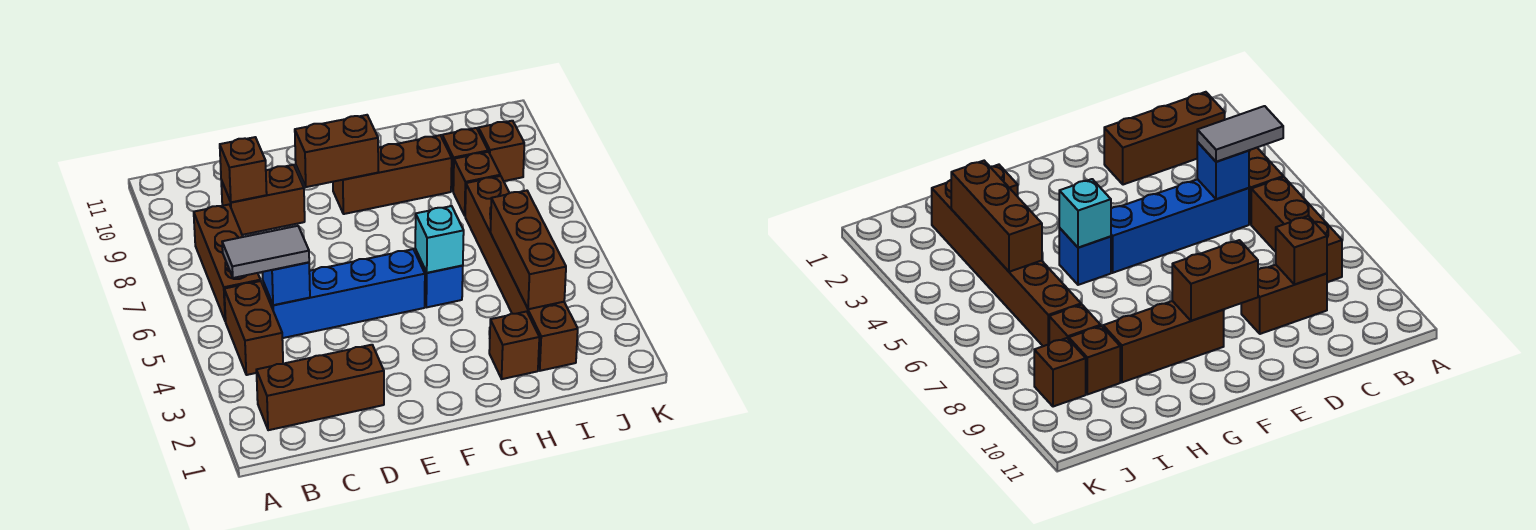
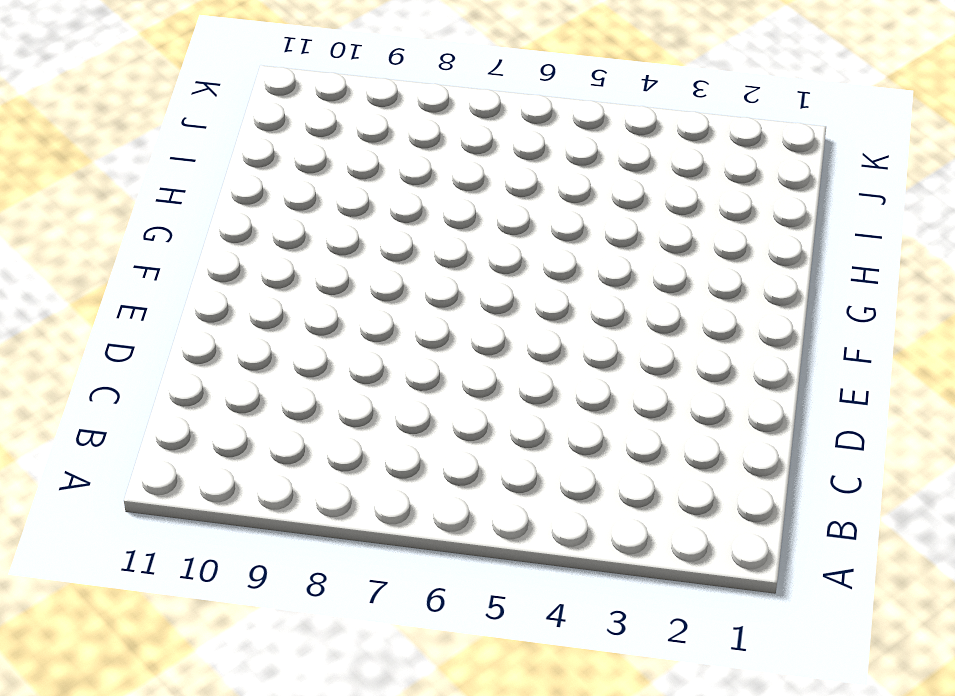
none -> brown brick B2:D2 level 1
none -> brown brick B4:B5 level 1
none -> brown brick B6:B8 level 1

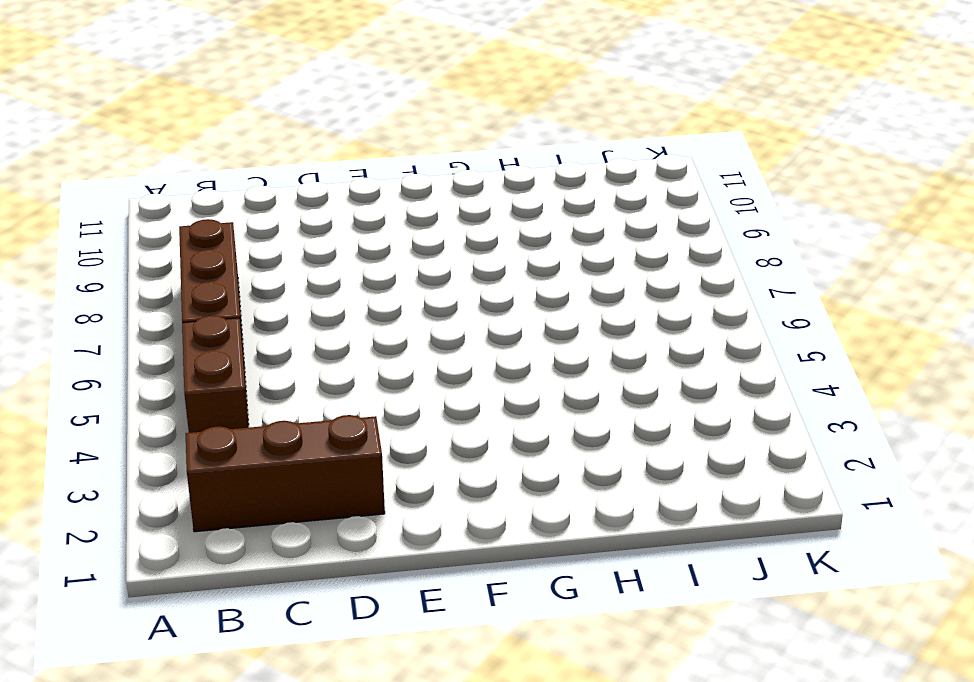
none -> blue brick C5:F5 level 1
none -> brown brick C9:D9 level 1
none -> brown brick F9:H9 level 1

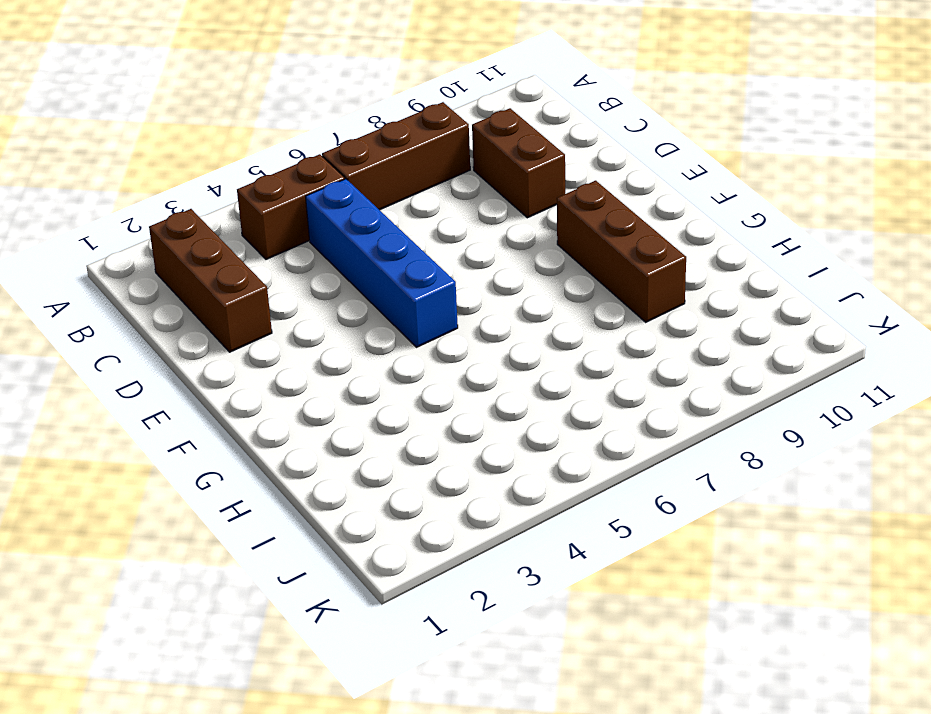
none -> blue brick G5 level 1
none -> brown brick H2 level 1
none -> brown brick I2:I7 level 1

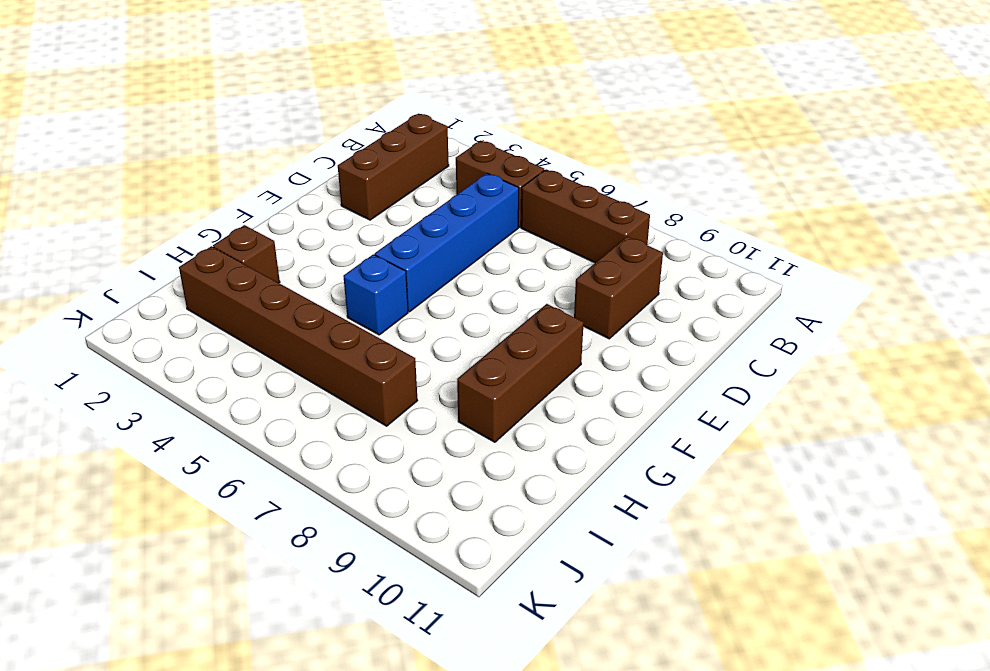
none -> brown brick I8 level 1
none -> brown brick I9 level 1
none -> brown brick J9 level 1

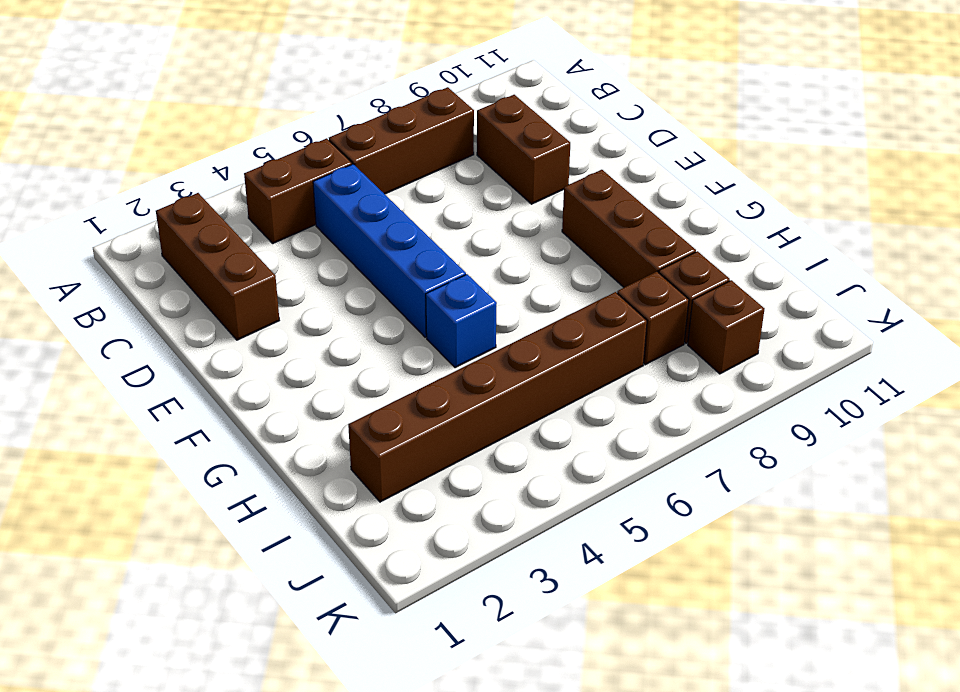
none -> brown brick H2 level 1
none -> blue brick C5 level 2
none -> brown brick C9 level 2

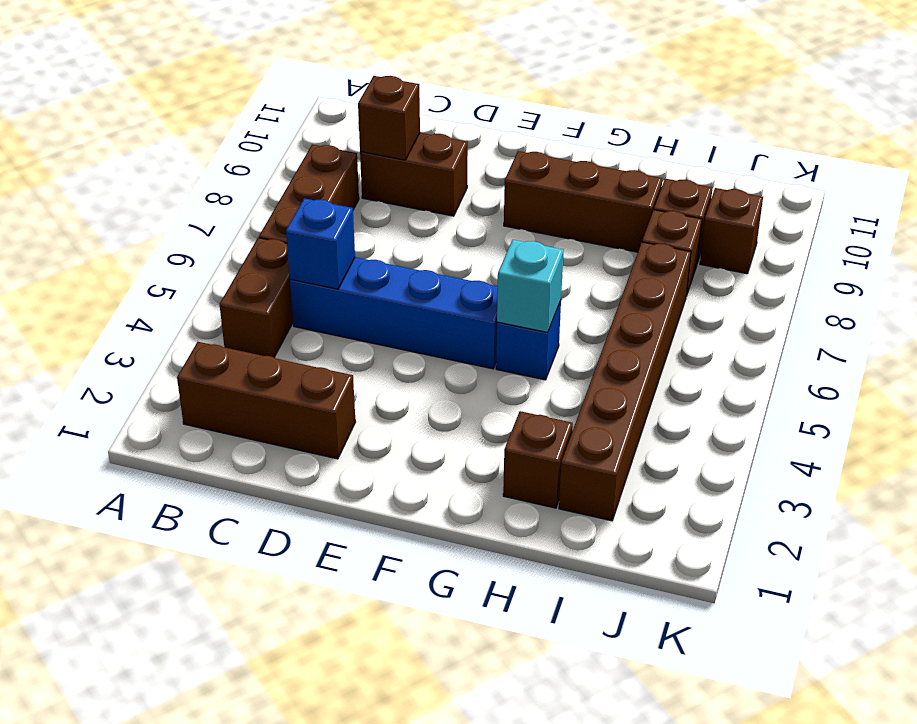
none -> brown brick E9:F9 level 2
none -> brown brick I3:I5 level 2
none -> grey tile B5:C5 level 3

